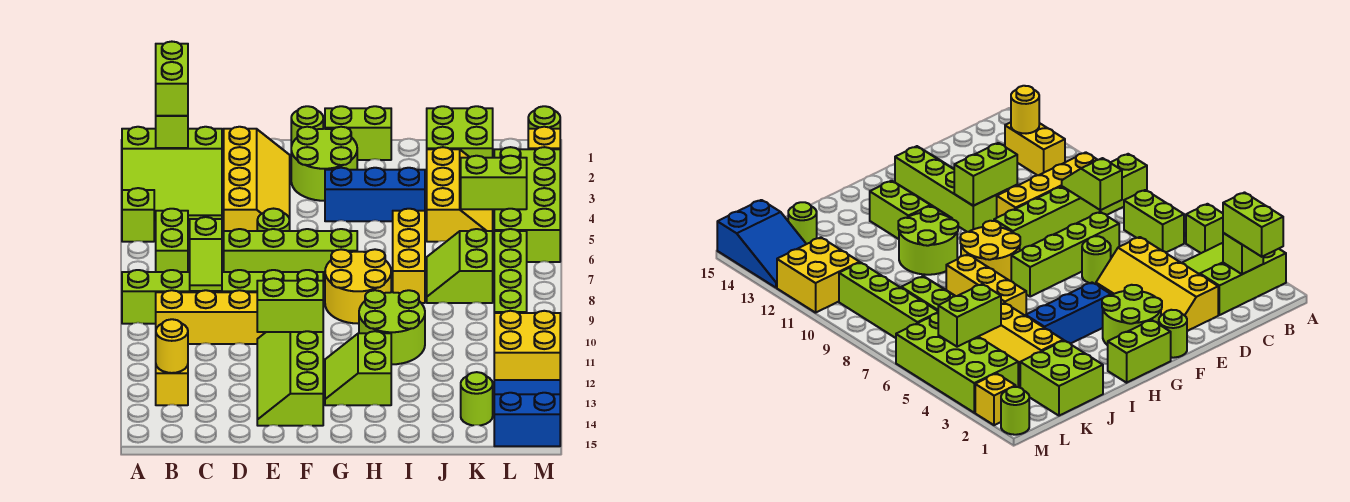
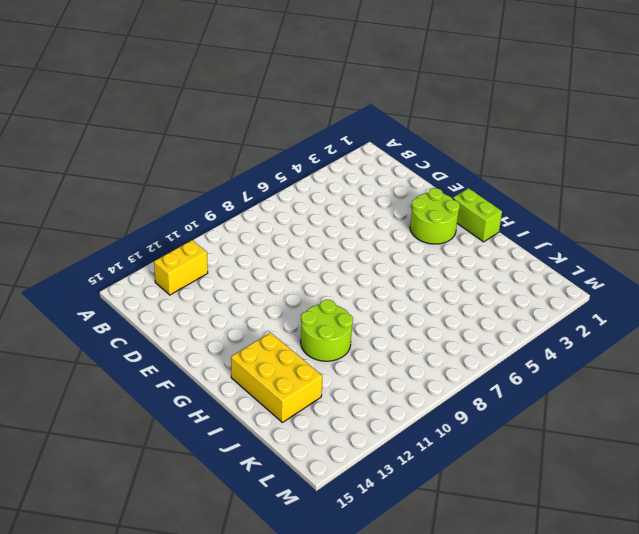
yellow brick H13:J14 level 1 -> lime slope G12:H13 level 1 top H
none -> lime slope A2:C4 level 1 top 2
none -> lime brick A5 level 1
none -> lime brick A9:F9 level 1
none -> lime brick B6:B7 level 1

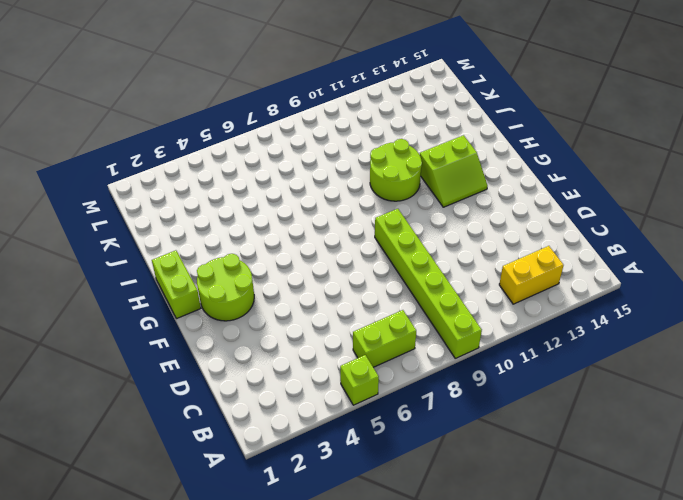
none -> lime slope A2:C4 level 1 top 2
none -> yellow brick B10:E10 level 1
none -> yellow slope D2:E5 level 1 top D
none -> lime brick D7:G7 level 1

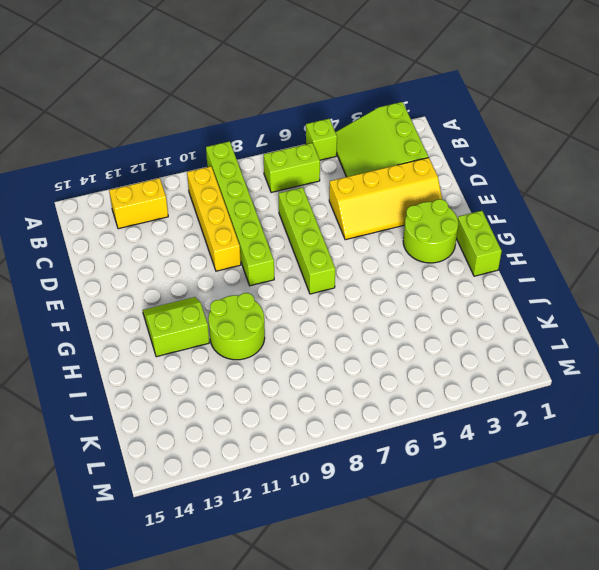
none -> lime round brick E6 level 1
none -> lime slope E11:F14 level 1 top F
none -> lime round brick F1 level 1
none -> blue brick G4:I4 level 1

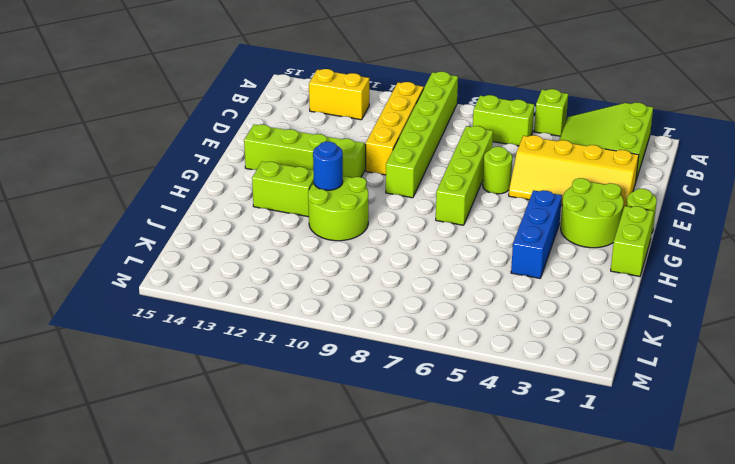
blue round brick H11 level 2 -> none
none -> yellow round brick G8:H9 level 1
none -> yellow brick I6:I8 level 1
none -> lime brick J1:K2 level 1
none -> yellow slope J3:K5 level 1 top J

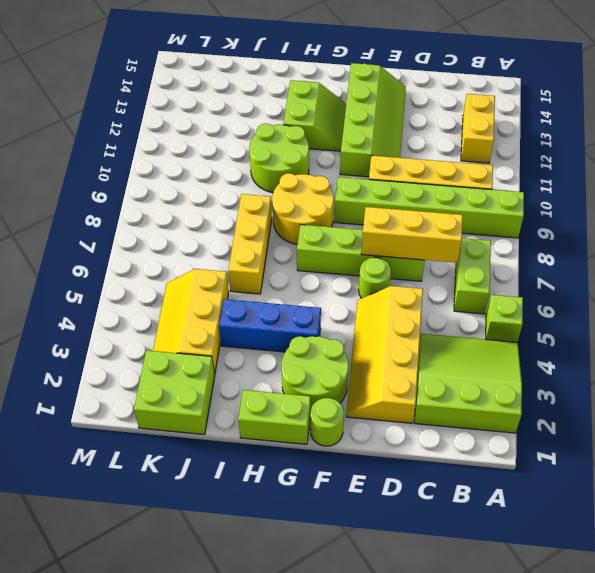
yellow brick C7:E7 level 2 -> none
none -> lime slope J7:K8 level 1 top K
none -> lime round brick K14 level 1
none -> lime brick L3:M6 level 1
none -> lime brick L7:L10 level 1

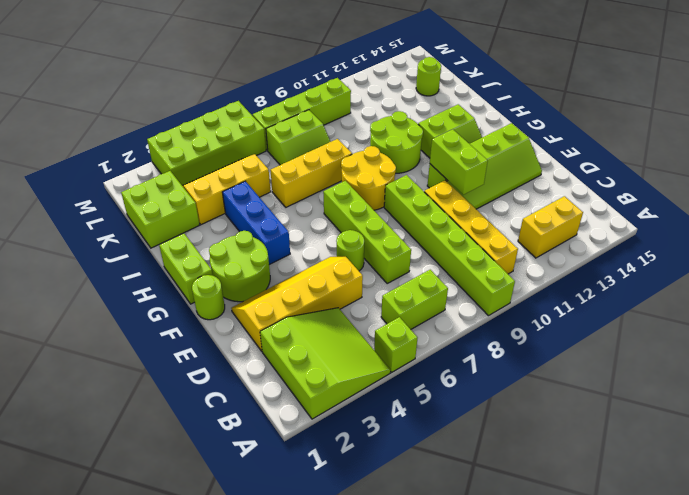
none -> yellow brick L11:M12 level 1
none -> blue slope L13:M15 level 1 top 15
none -> lime round brick M1 level 1
none -> yellow brick M2 level 1

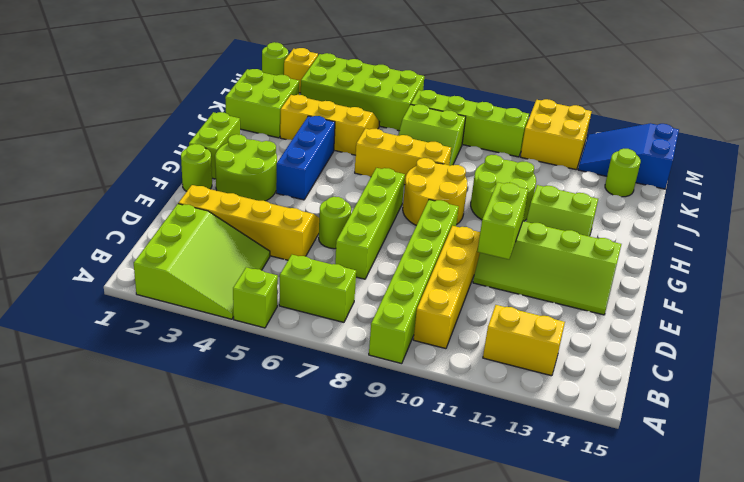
none -> lime brick B2 level 2
none -> yellow round brick B13 level 2
none -> lime slope C8:C9 level 2 top 8
none -> lime brick K5:L5 level 2

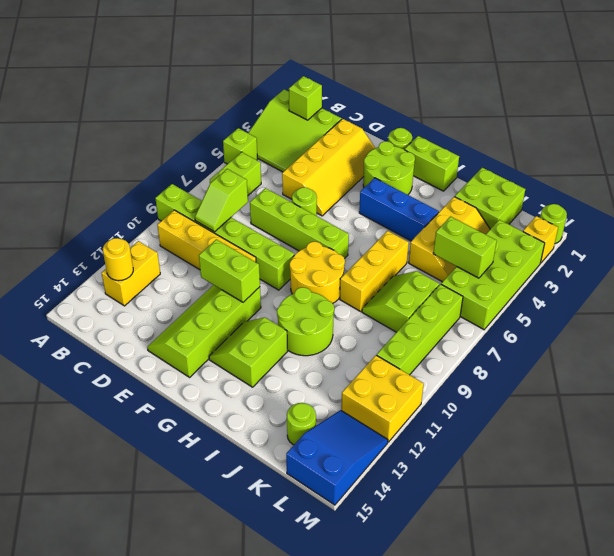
none -> lime brick B1:B2 level 3

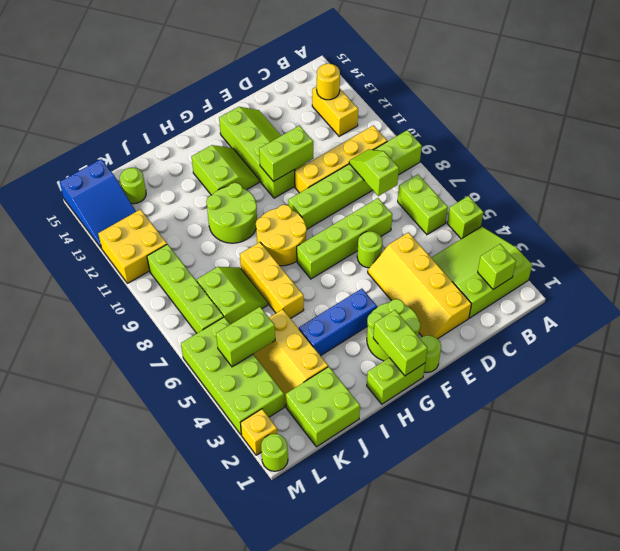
lime brick G1:G2 level 2 -> lime brick B1:B2 level 3

